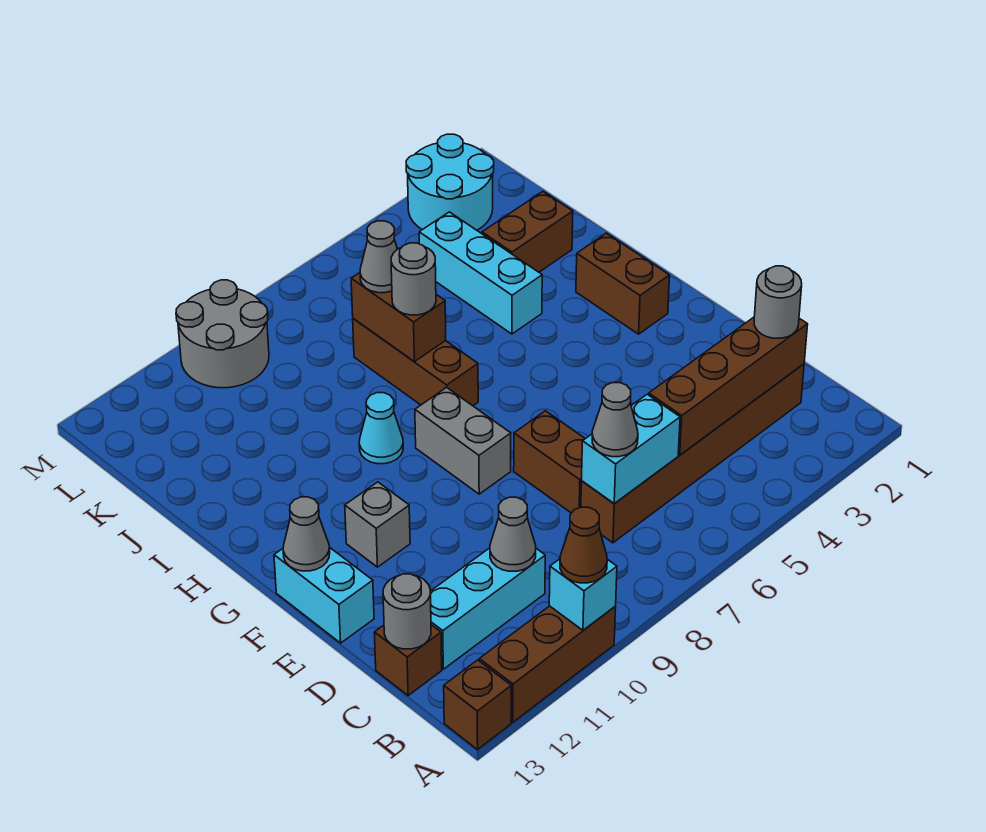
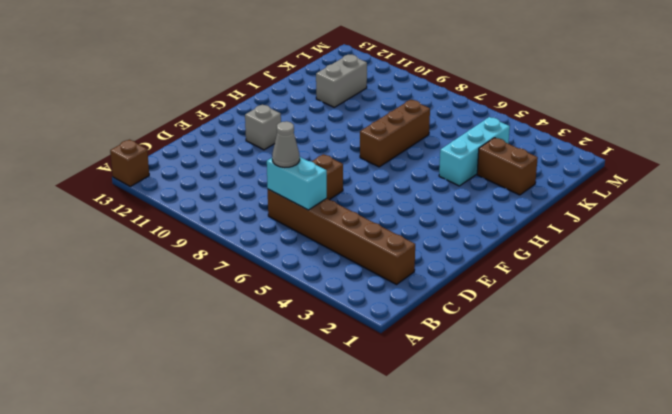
grey brick J11:K11 level 1 -> grey brick F8:G8 level 1
none -> brown brick A10:A12 level 1
none -> cyan brick C10:C12 level 1
none -> brown brick C13 level 1

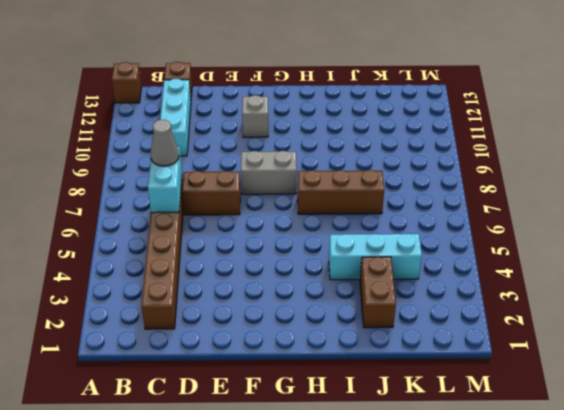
none -> brown brick A10:A12 level 1
none -> cyan brick E13:F13 level 1
none -> brown brick G2:H2 level 1

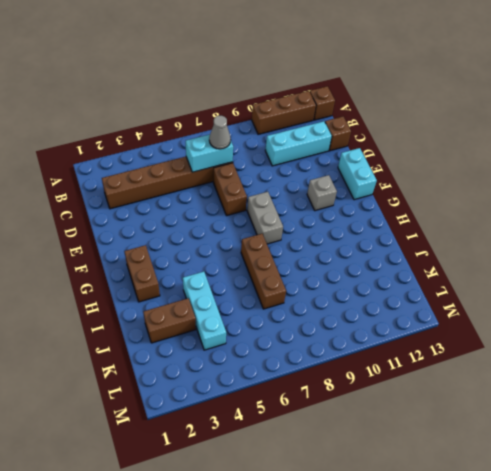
none -> cyan cone H9 level 1
none -> cyan round brick L2:M3 level 1
none -> grey round brick L9:M10 level 1

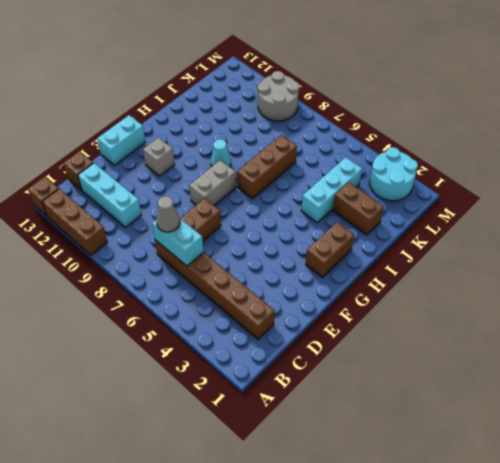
none -> cyan brick A10 level 2
none -> brown brick C2:C5 level 2
none -> grey cone C10 level 2

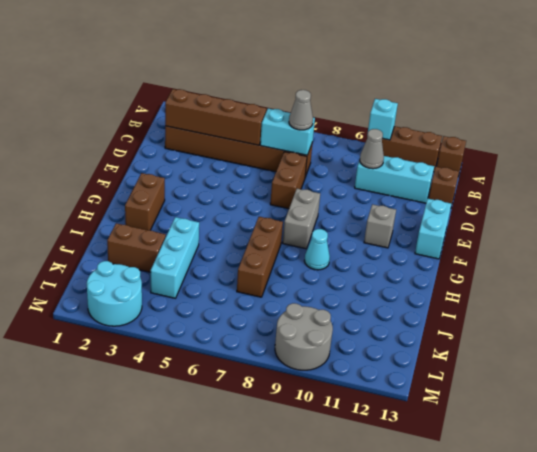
none -> grey round brick C13 level 2
none -> grey cone F13 level 2
none -> brown brick I7:J7 level 2

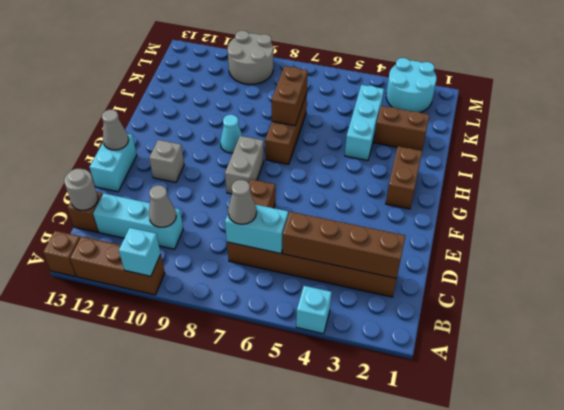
cyan brick A4 level 1 -> none
none -> brown cone A10 level 3
none -> grey round brick C2 level 3
none -> grey round brick I7 level 3

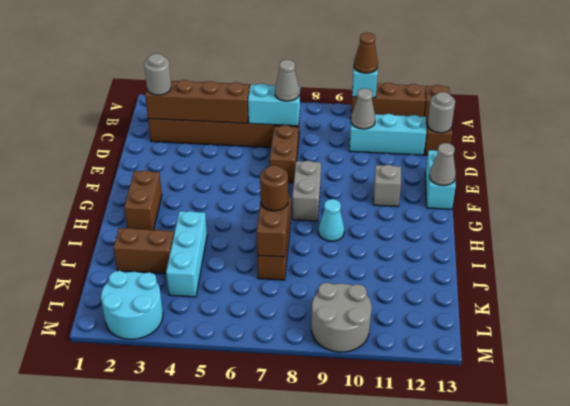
brown round brick I7 level 3 -> grey round brick I7 level 3
none -> grey cone J7 level 3

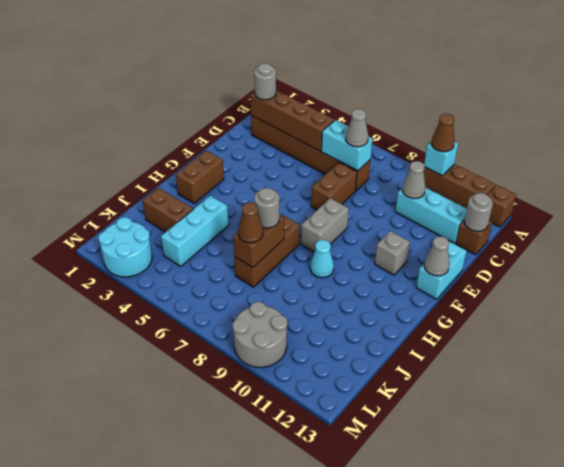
brown cone J7 level 3 -> grey cone J7 level 3

